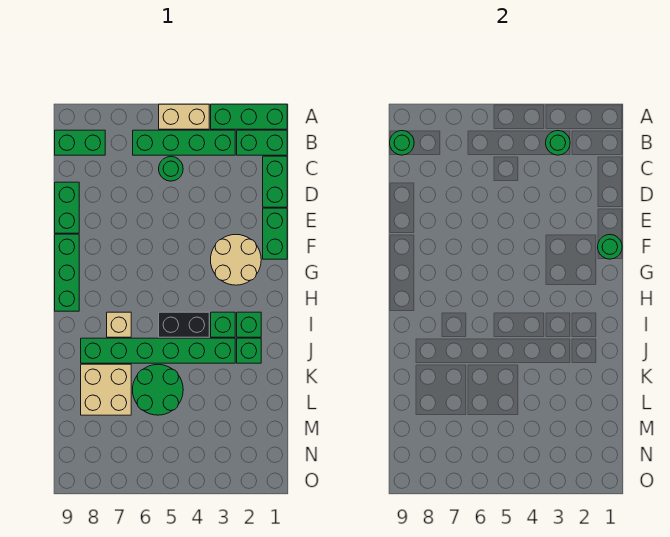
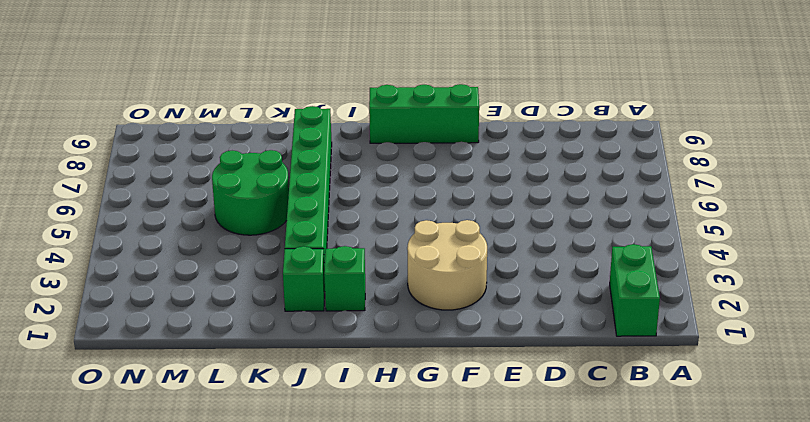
none -> green brick A1:A3 level 1
none -> tan brick A4:A5 level 1
none -> green brick B3:B6 level 1

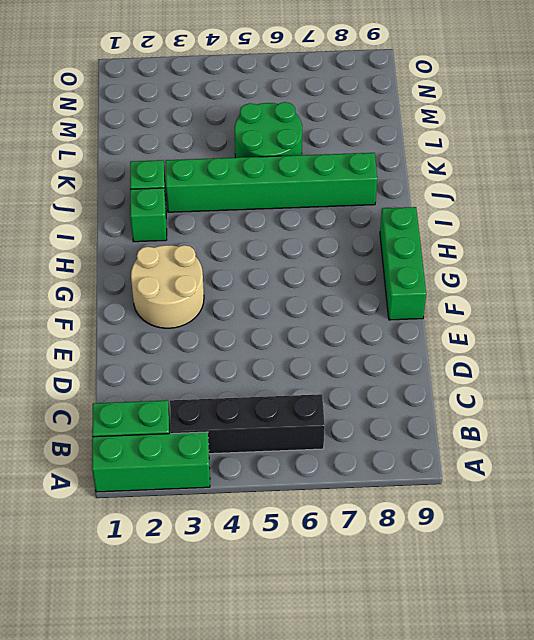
black brick B3:B6 level 1 -> green brick B3:B6 level 1
none -> tan brick A4:A5 level 1
none -> green brick B8:B9 level 1
none -> green brick C1:D1 level 1

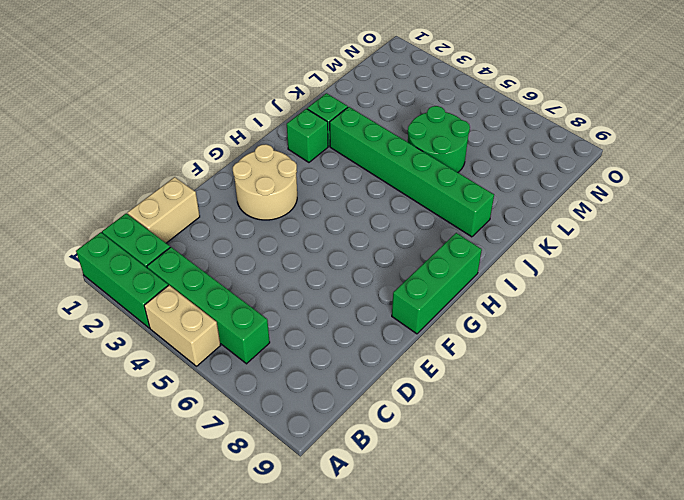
tan brick C1:D1 level 1 -> green brick C1:D1 level 1
none -> green brick B8:B9 level 1
none -> green round brick C5 level 1
none -> green brick D9:E9 level 1

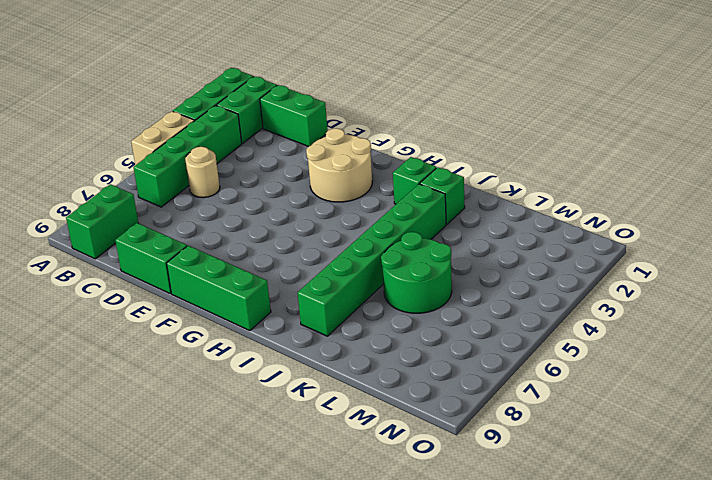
tan round brick C5 level 1 -> green round brick C5 level 1
none -> green brick E1:F1 level 1
none -> green brick I3 level 1
none -> black brick I4:I5 level 1

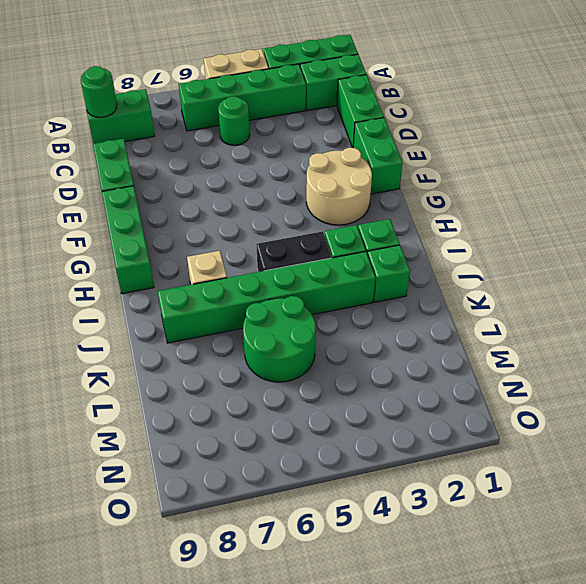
none -> tan brick K7:L8 level 1
none -> green round brick B3 level 2
none -> green round brick F1 level 2

